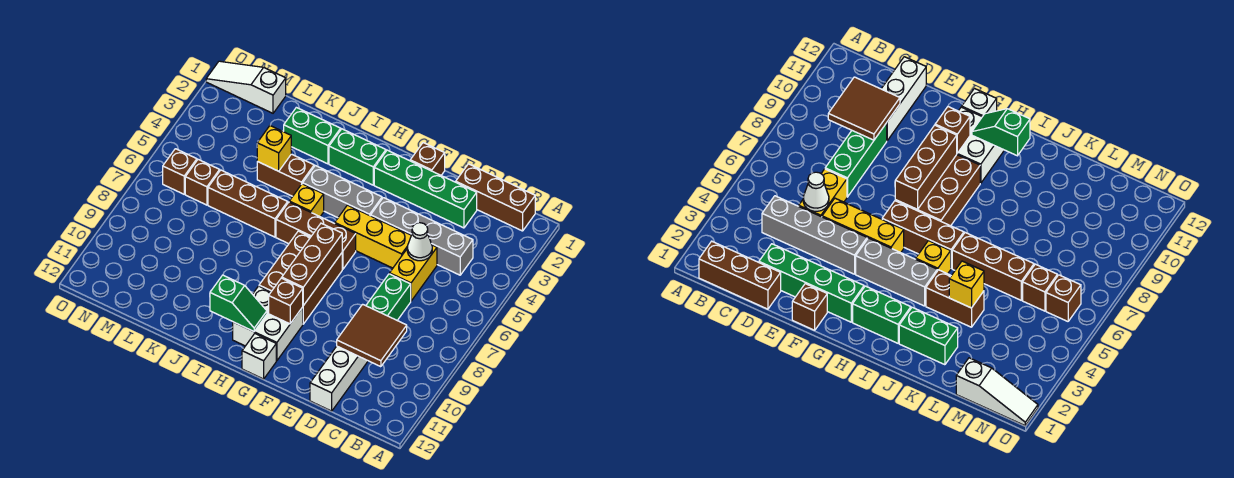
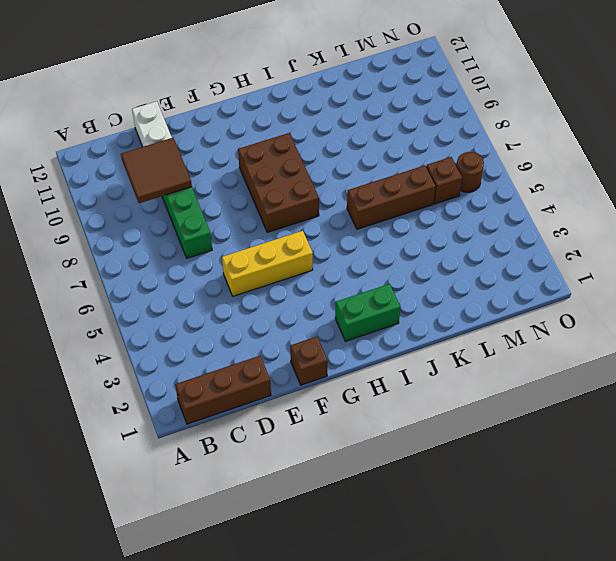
brown round brick N6 level 1 -> brown brick N6 level 1
none -> grey brick C4:F4 level 1
none -> green brick D2:G2 level 1
none -> yellow brick D5:D6 level 1

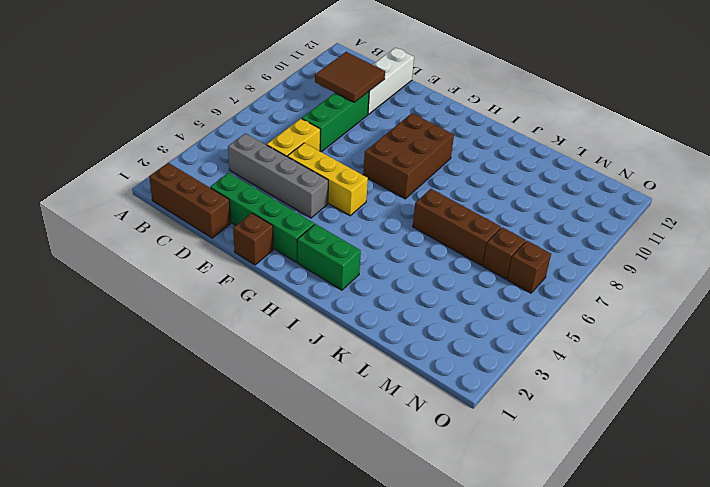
none -> grey brick G4:I4 level 1
none -> brown brick G6:I6 level 1
none -> white brick G10:H11 level 1

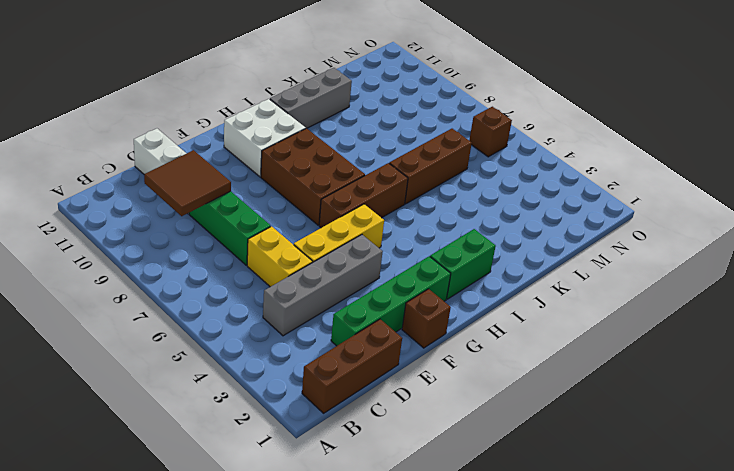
grey brick I11:K11 level 1 -> grey brick G4:I4 level 1
none -> white brick G12 level 1
none -> yellow brick I5 level 1
none -> green brick J2:K2 level 1

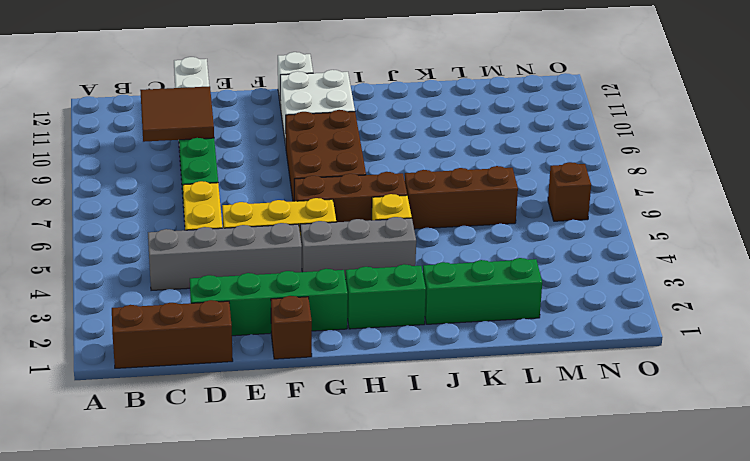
green brick J2:L2 level 1 -> green brick J2:K2 level 1
none -> brown brick J4:K4 level 1
none -> white slope M1:O1 level 1 top M
none -> brown brick M6 level 1

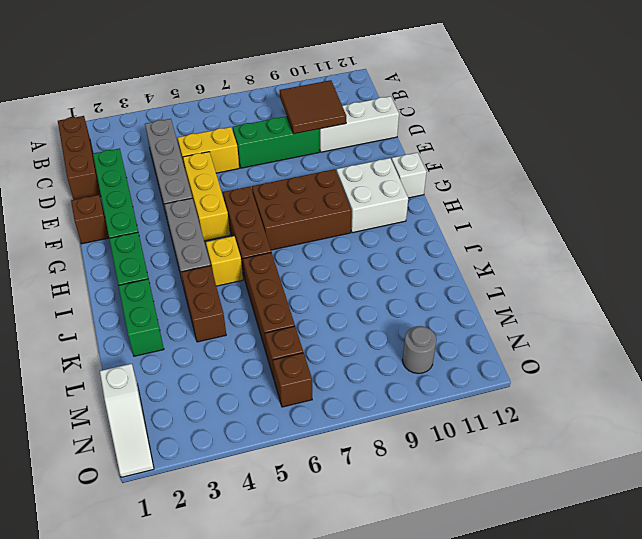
grey round brick N10 level 1 -> none
none -> white cone D5 level 2
none -> brown brick G7:G9 level 2
none -> brown brick G10 level 2

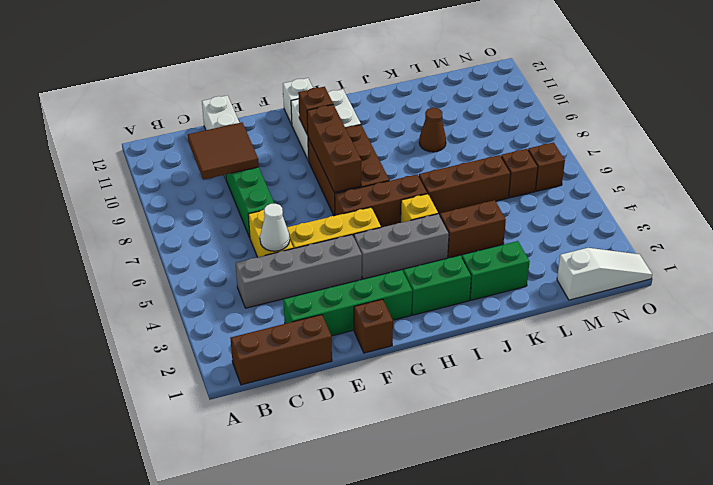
brown cone K9 level 1 -> none
none -> green slope H11:I11 level 2 top I
none -> yellow brick K4 level 2

